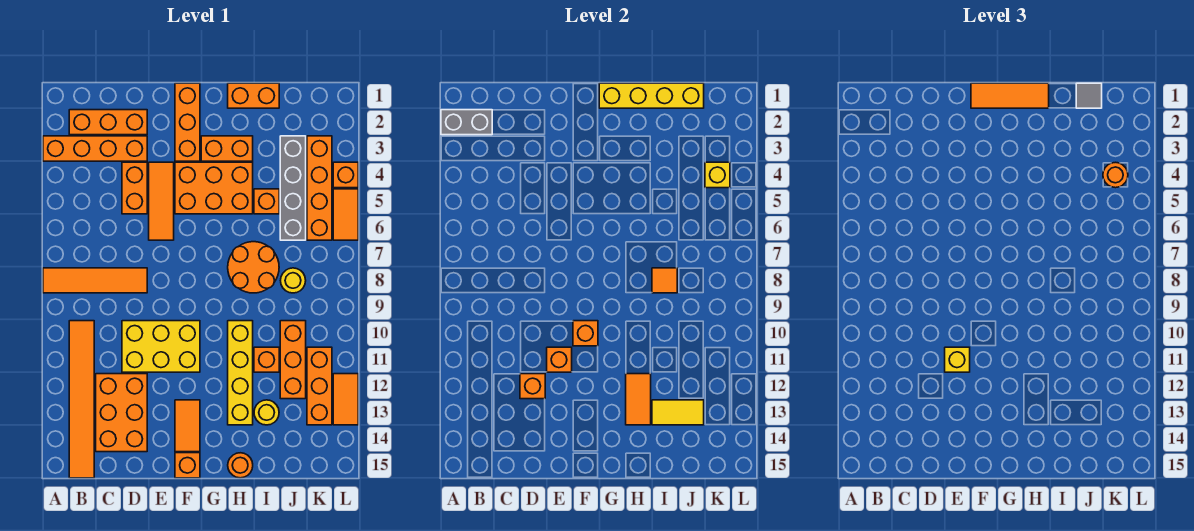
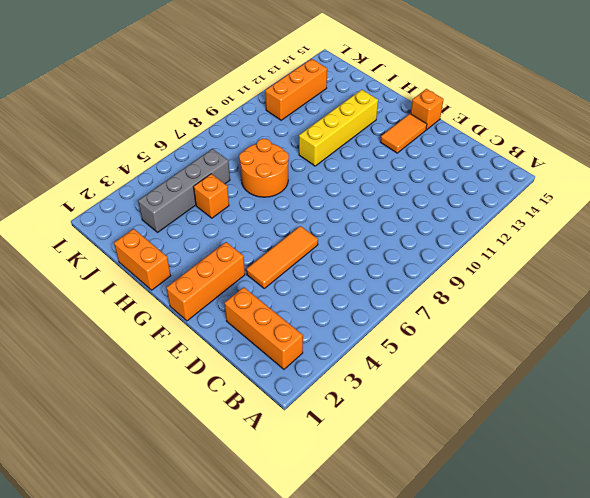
none -> orange brick A3:D3 level 1
none -> orange tile A8:D8 level 1
none -> orange tile B10:B15 level 1
none -> orange brick C12:D14 level 1

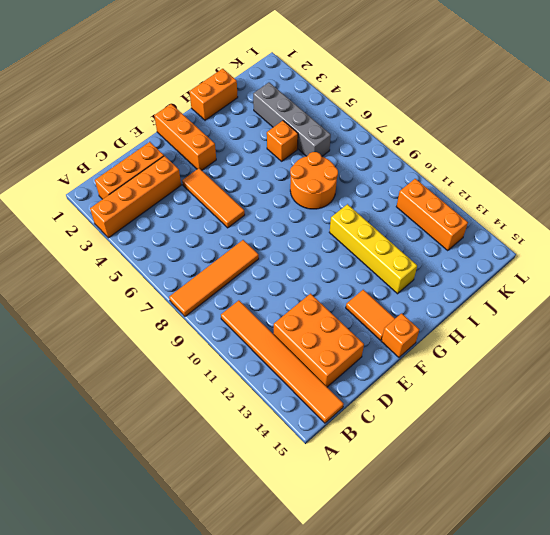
none -> orange brick D4:D5 level 1
none -> yellow brick D10:F11 level 1
none -> orange brick F4:H5 level 1
none -> orange brick G3:H3 level 1

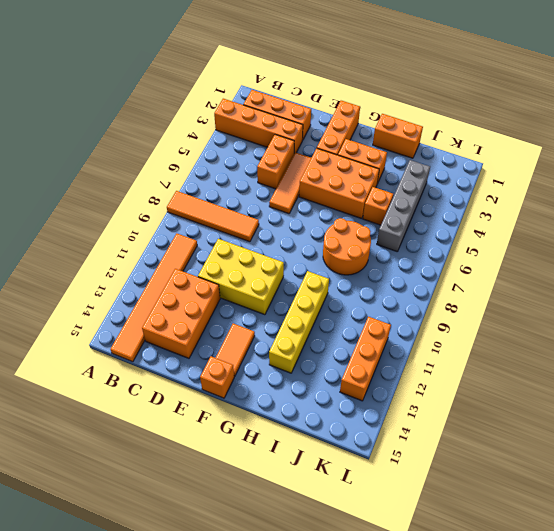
none -> orange round brick H15 level 1
none -> orange brick I11 level 1
none -> yellow round brick I13 level 1
none -> yellow round brick J8 level 1

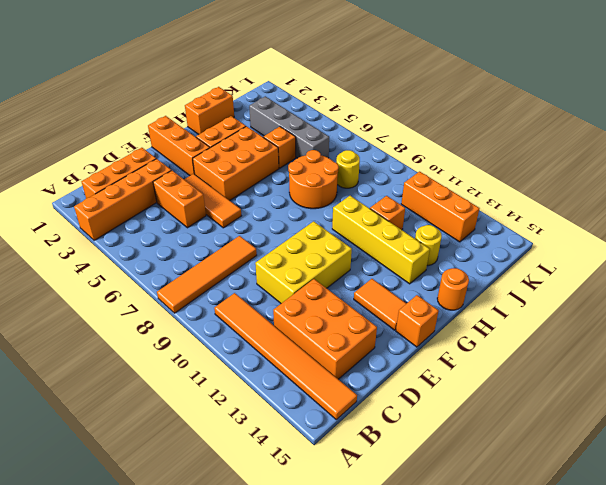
none -> orange brick J10:J12 level 1
none -> orange brick K3:K6 level 1
none -> orange brick L4 level 1
none -> orange tile L5:L6 level 1

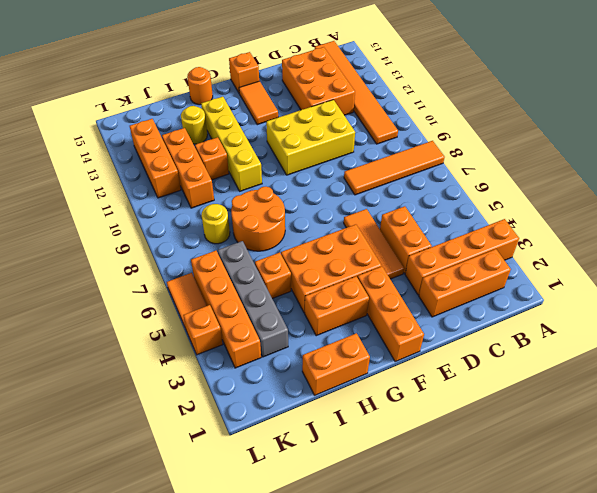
none -> orange tile L12:L13 level 1
none -> grey brick A2:B2 level 2
none -> orange brick D12 level 2
none -> orange brick E11 level 2

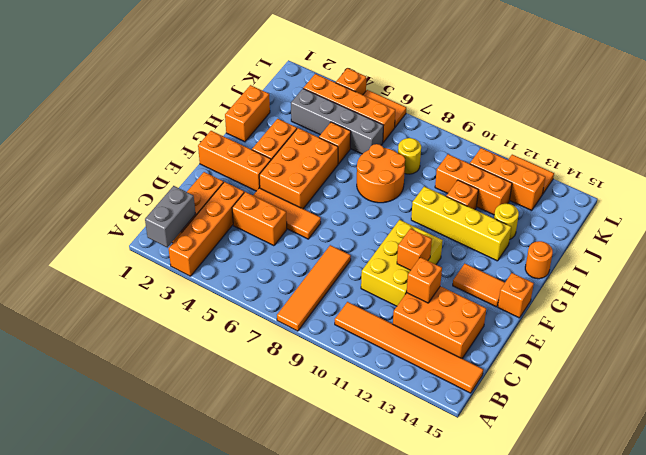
none -> orange brick F10 level 2
none -> yellow brick G1:J1 level 2
none -> orange tile H12:H13 level 2
none -> orange tile I8 level 2

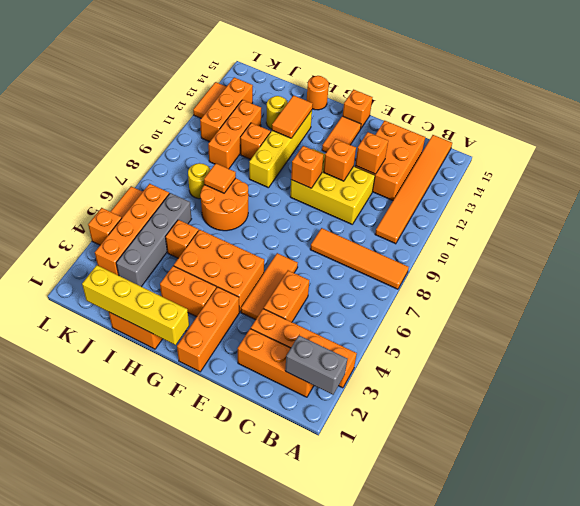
none -> yellow tile I13:J13 level 2
none -> yellow brick K4 level 2
none -> yellow brick E11 level 3
none -> orange tile F1:H1 level 3

